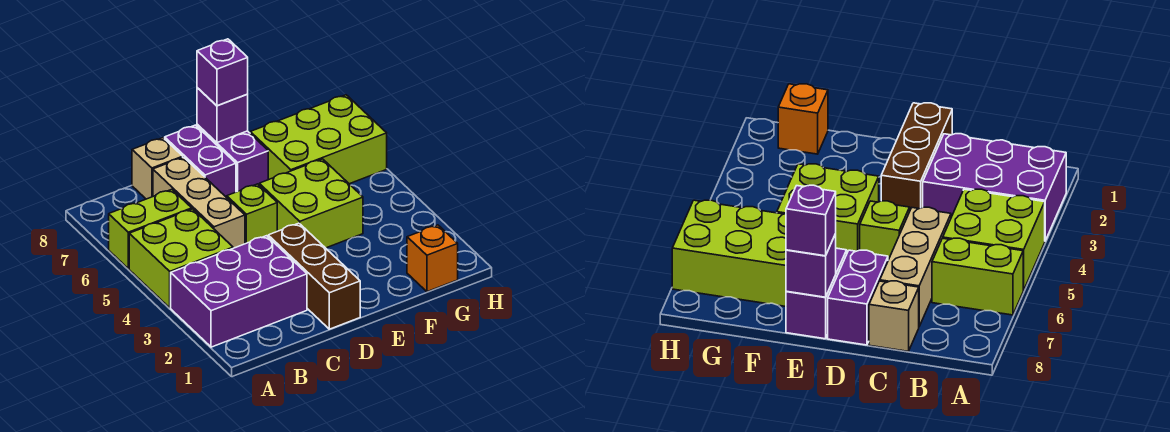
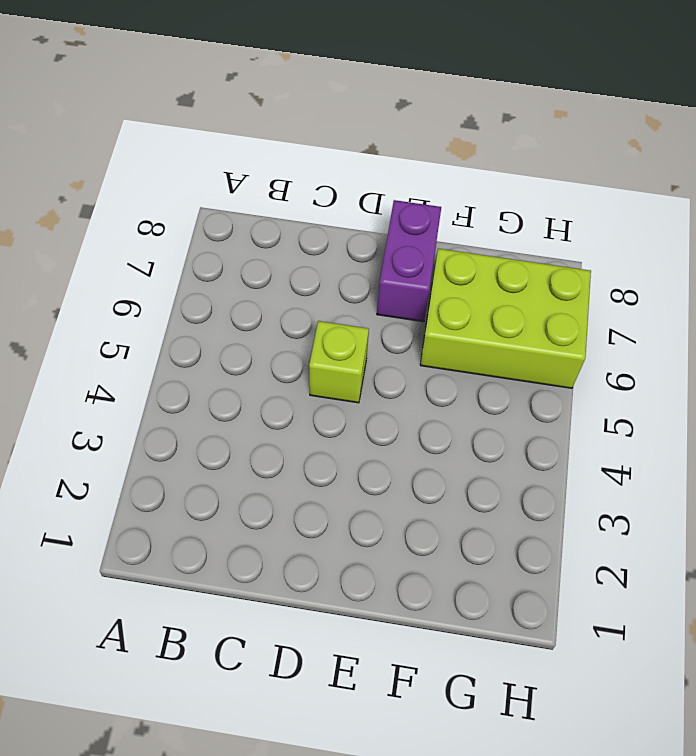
none -> purple brick A2:C3 level 1
none -> lime brick A4:B5 level 1
none -> lime brick A6:B6 level 1

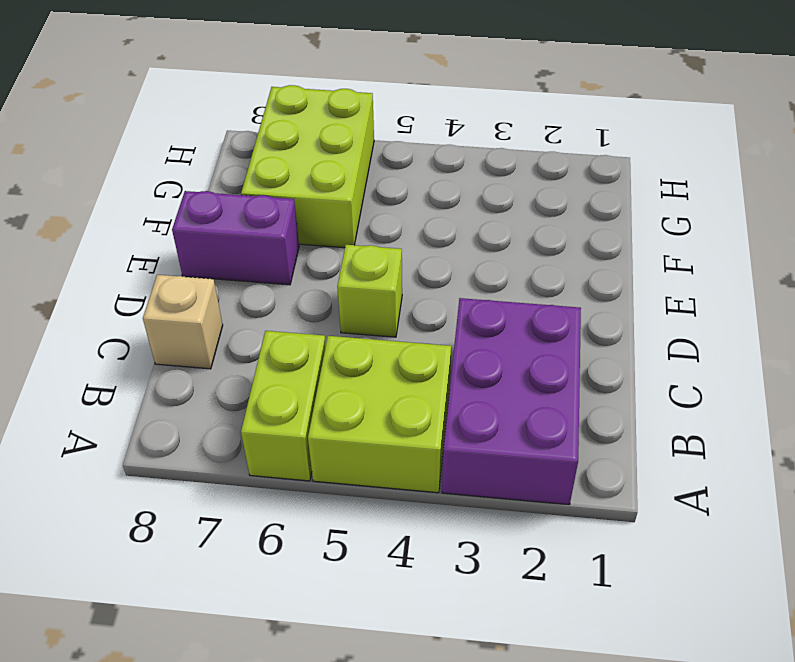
none -> tan brick C5:C7 level 1
none -> brown brick D1:D3 level 1
none -> purple brick D7:D8 level 1

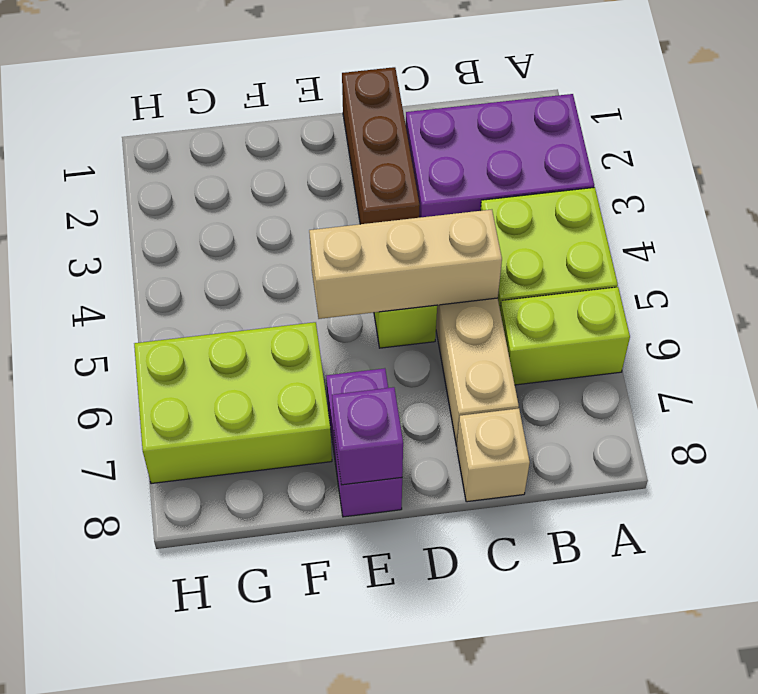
tan brick C5:E5 level 2 -> none
none -> purple brick D7:D8 level 1
none -> lime brick E4:F5 level 1
none -> orange brick G1 level 1

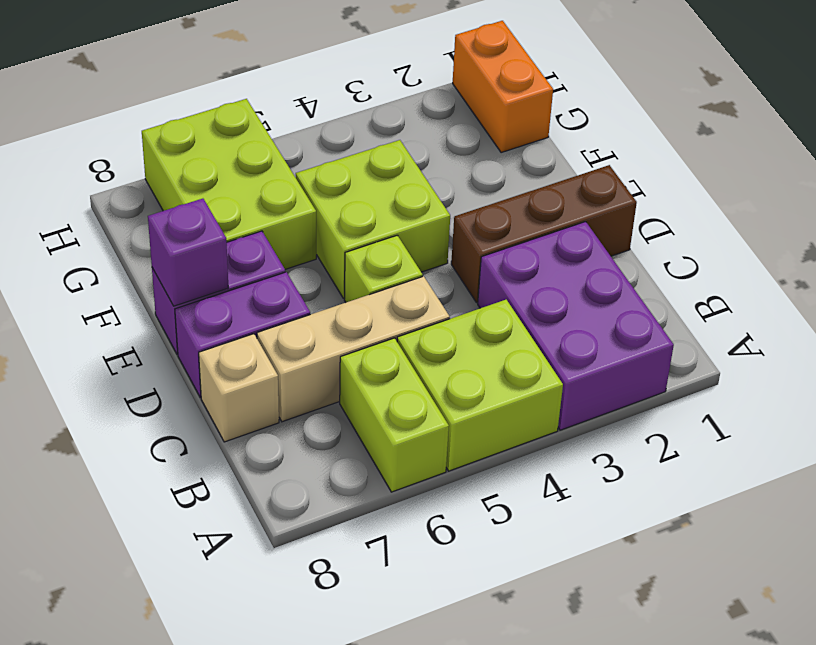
orange brick G1:H1 level 1 -> orange brick G1 level 1
none -> purple brick E8 level 3

